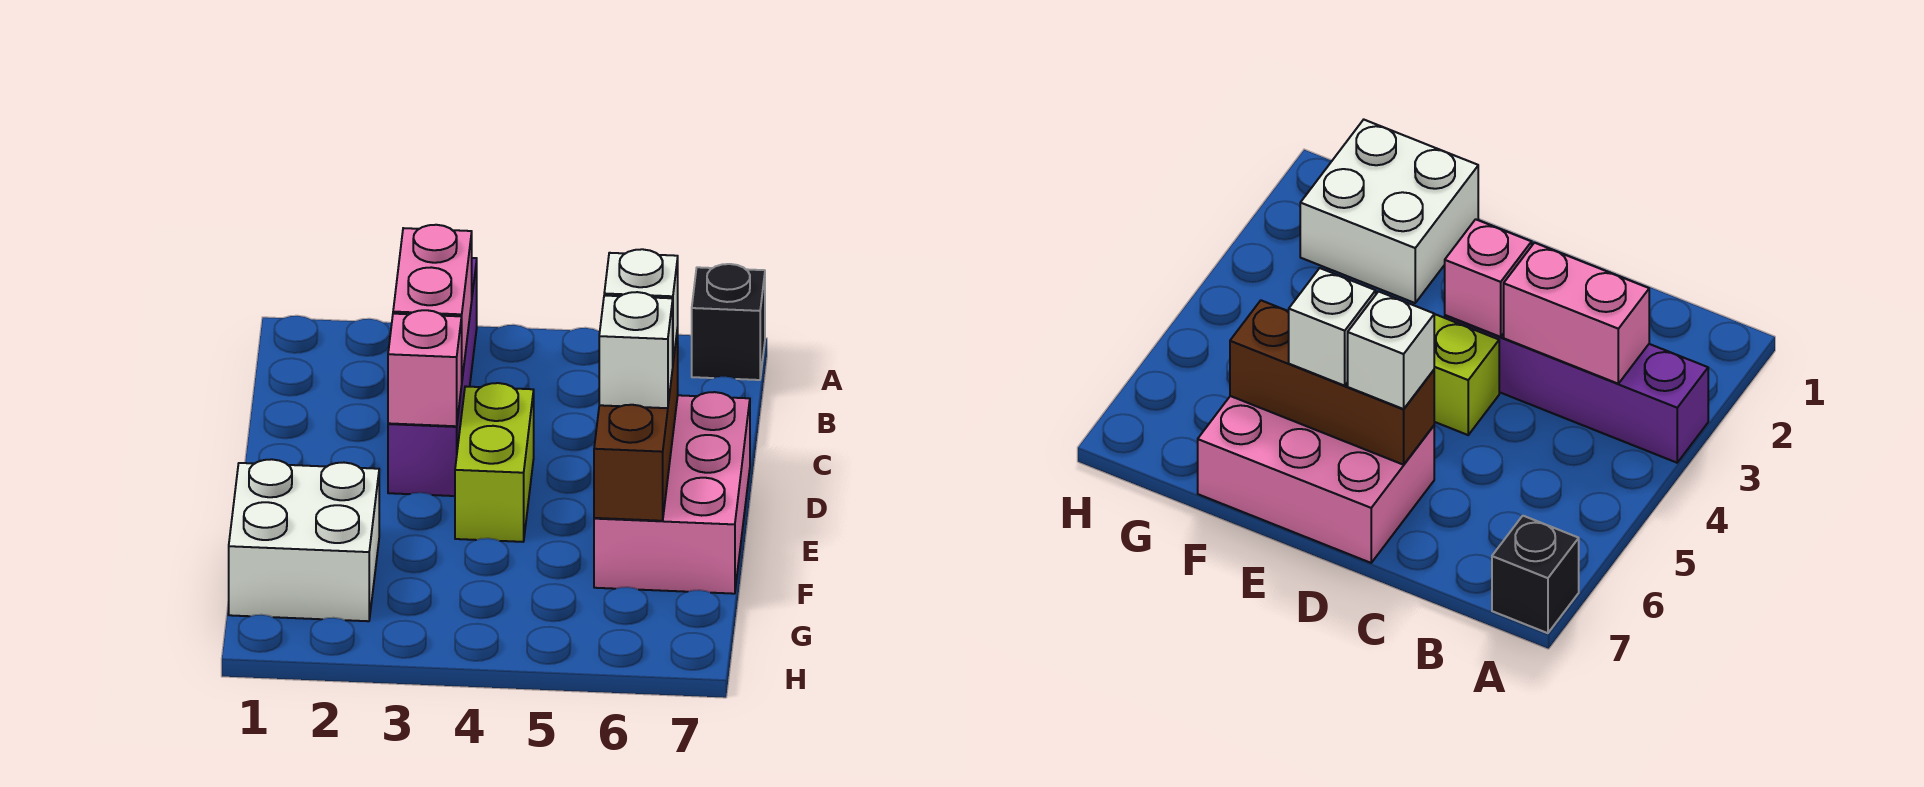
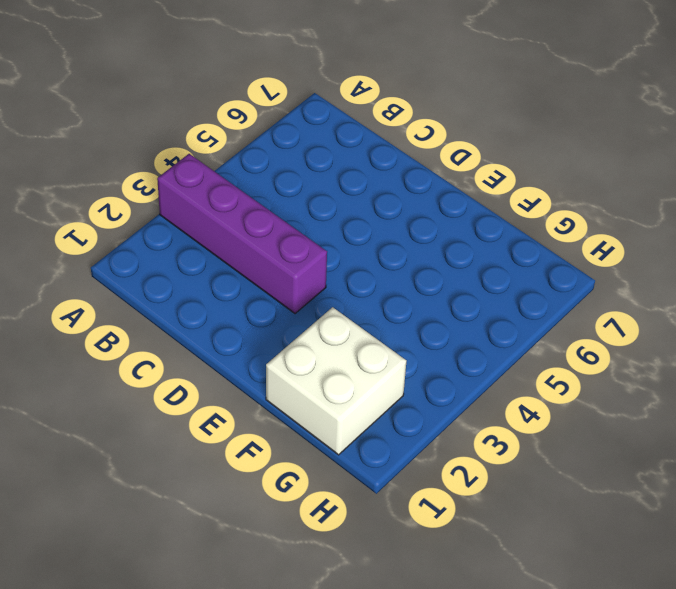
none -> black brick A7 level 1
none -> lime brick D4:E4 level 1

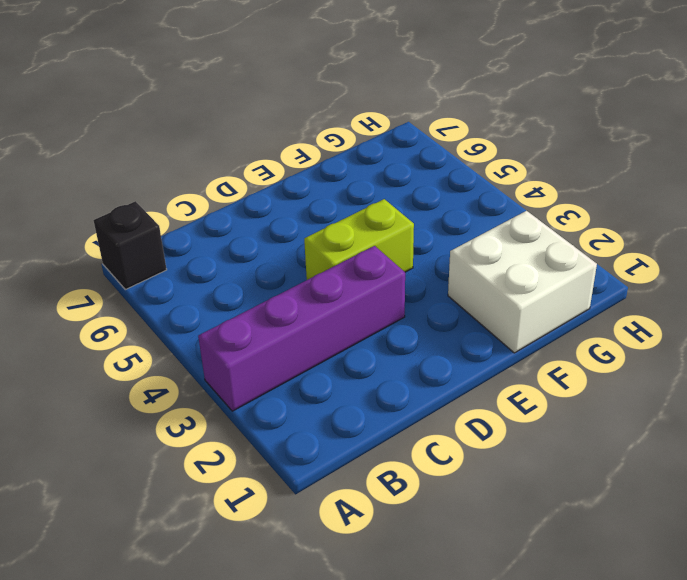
none -> pink brick D6:F7 level 1
none -> pink brick B3:C3 level 2

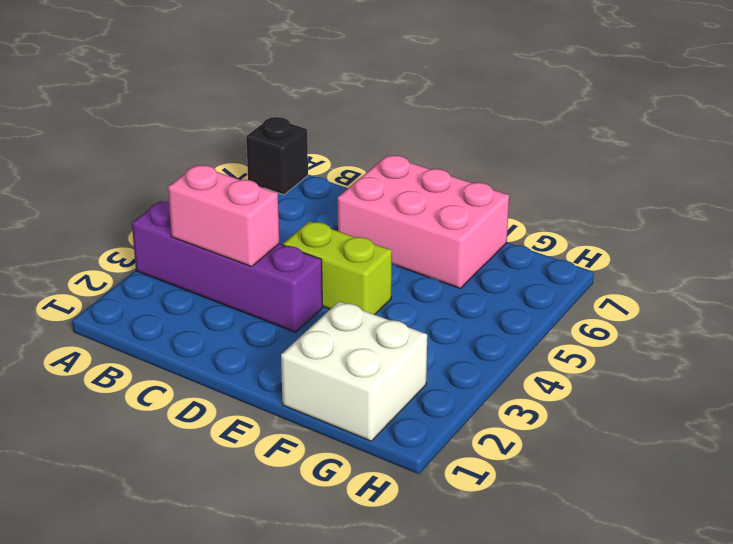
none -> pink brick D3 level 2
none -> brown brick D6:F6 level 2

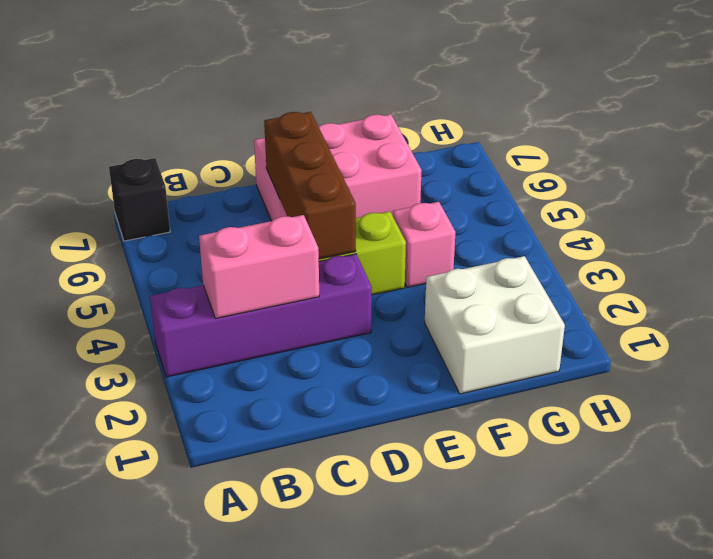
brown brick D4:D6 level 2 -> brown brick D6:F6 level 2
pink brick F4 level 1 -> pink brick D3 level 2
none -> white brick D6 level 3
none -> white brick E6 level 3

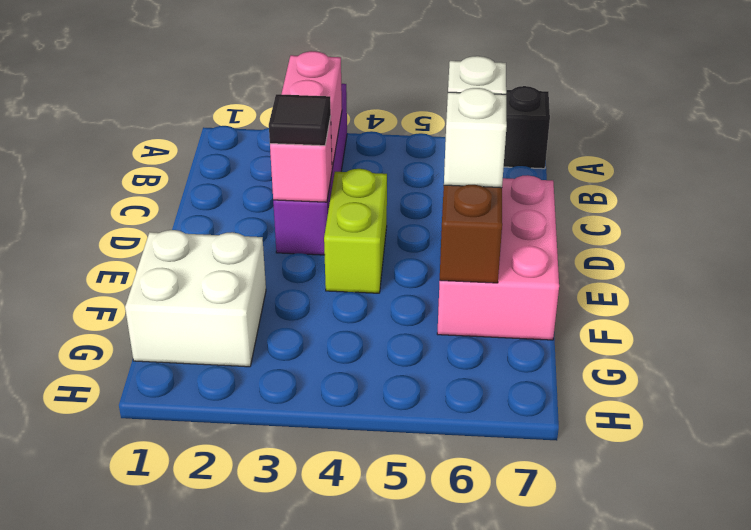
black tile D3 level 3 -> none

